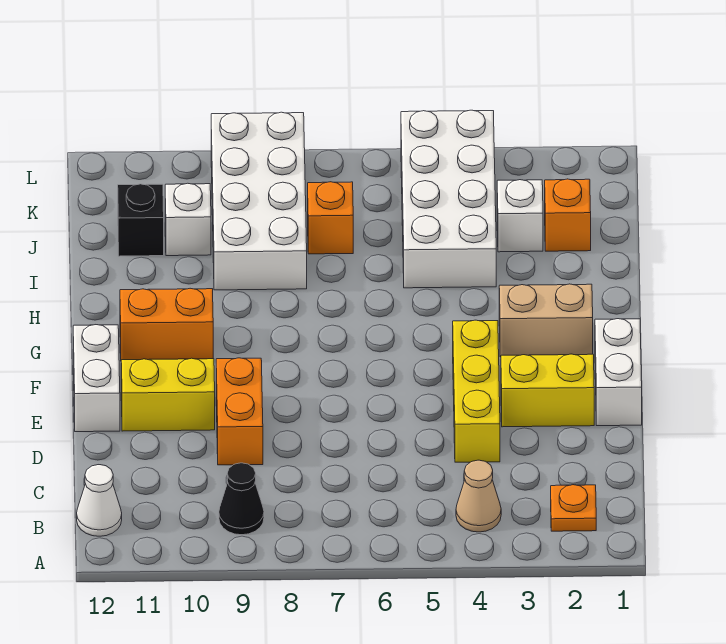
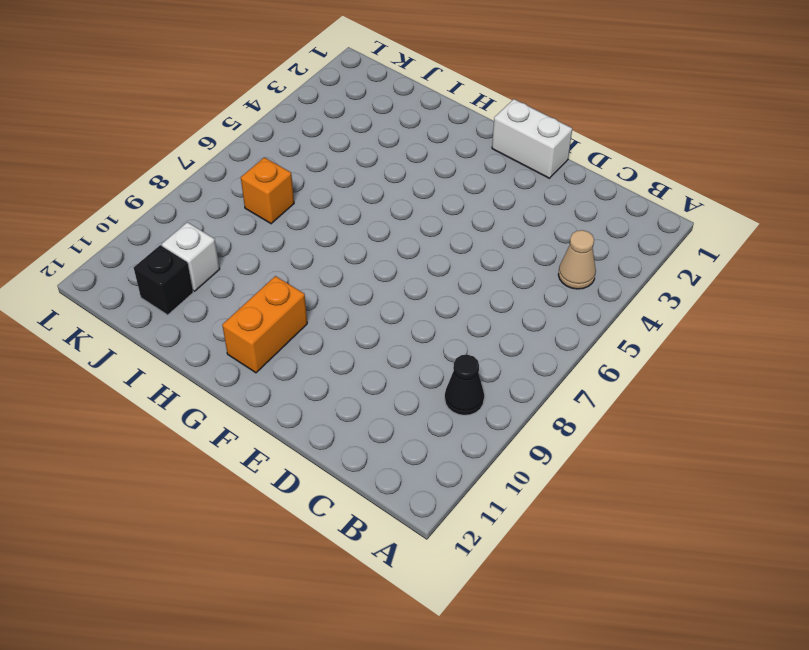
none -> orange plate B2 level 1
none -> white cone B12 level 1
none -> yellow brick D4:F4 level 1

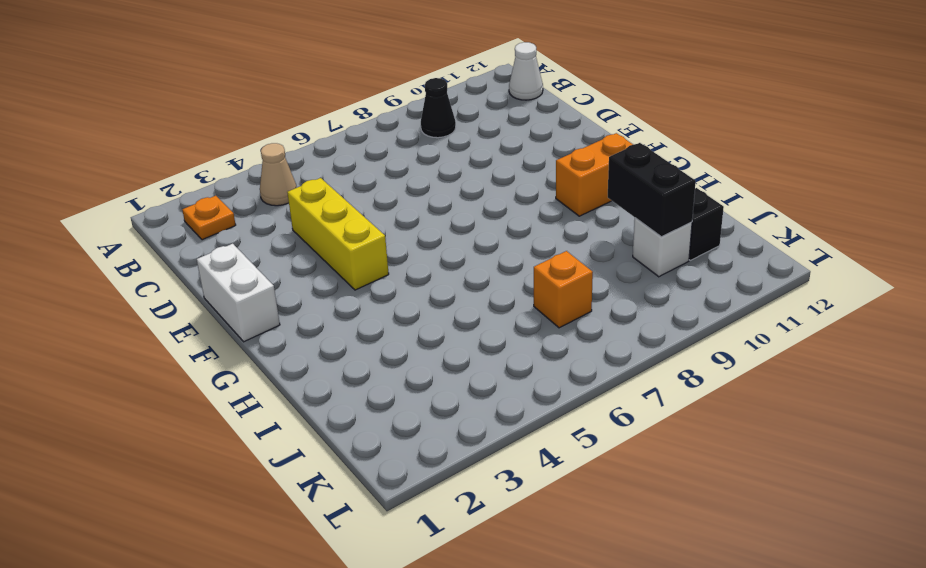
black brick I10:J10 level 2 -> none
none -> orange brick D9:E9 level 1
none -> yellow brick E2:E3 level 1
none -> yellow brick E10:E11 level 1

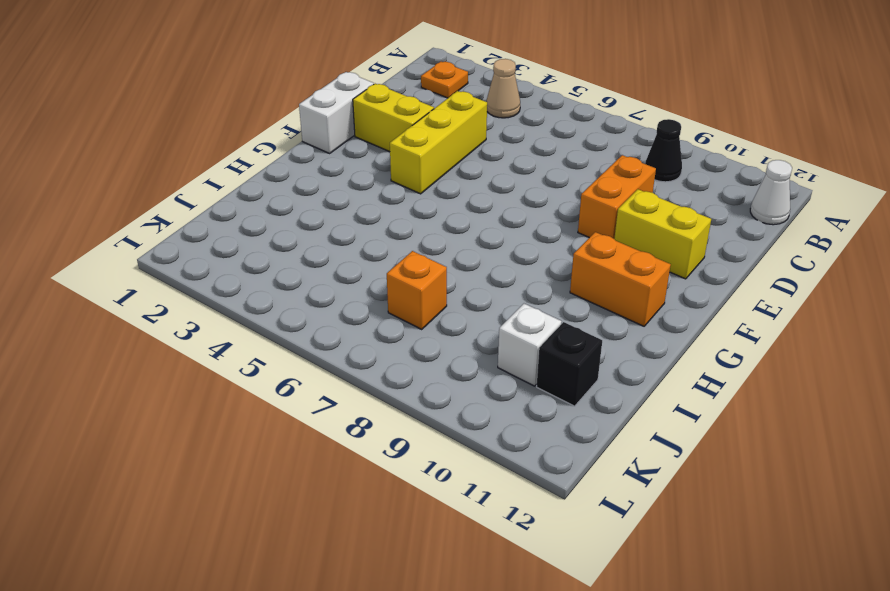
none -> white brick E12:F12 level 1
none -> tan brick G2:G3 level 1
none -> white brick I4:L5 level 1

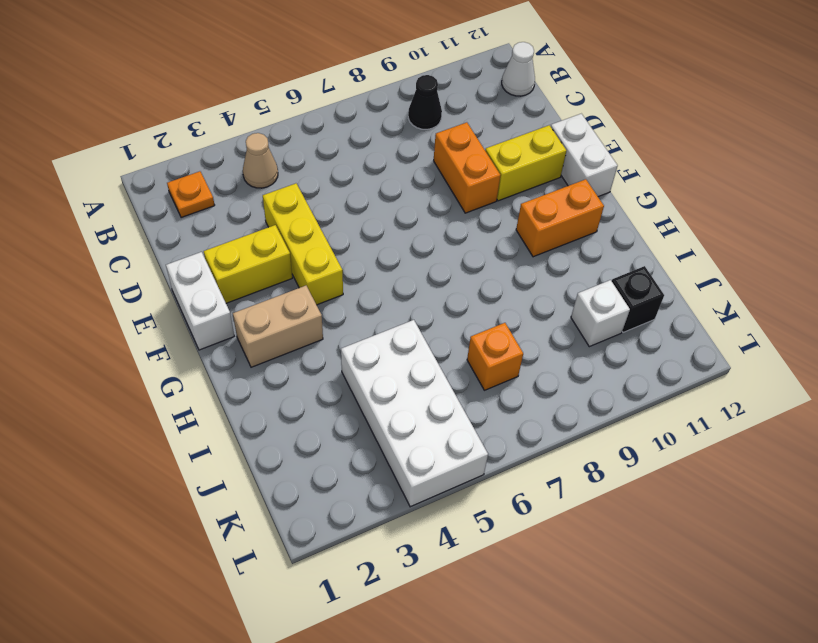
none -> white brick I8:L9 level 1
none -> orange brick J2 level 1
none -> white brick J3 level 1

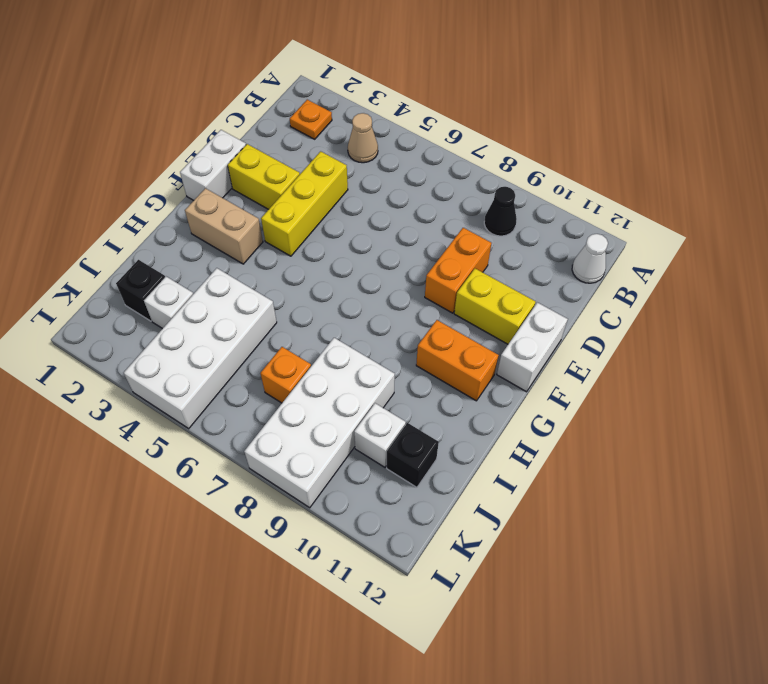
black brick J2 level 1 -> orange brick J2 level 1

